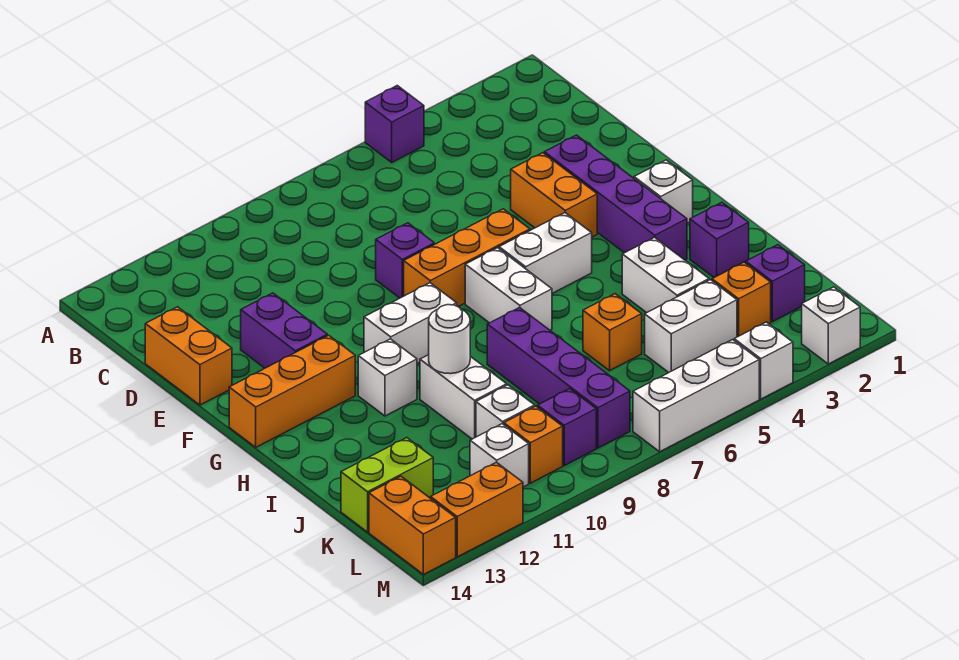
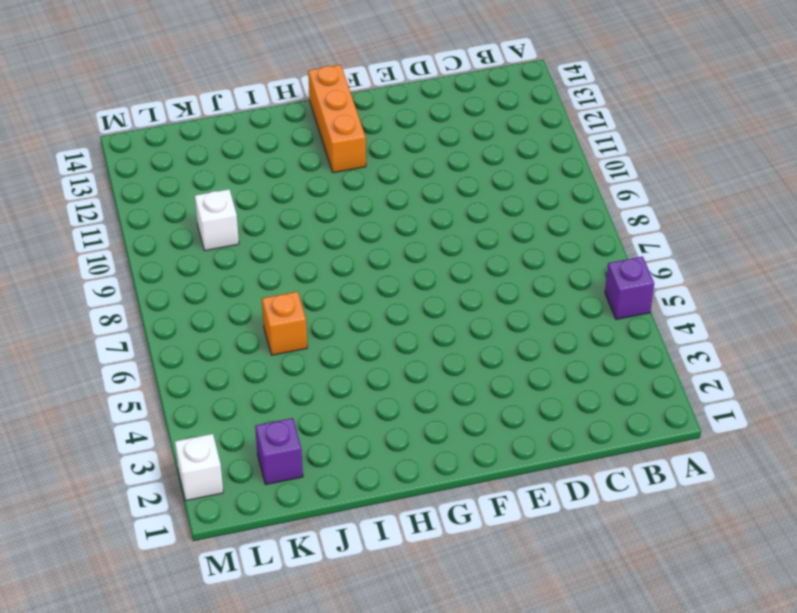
none -> orange brick D14:E14 level 1
none -> purple brick E3:H3 level 1
none -> orange brick E4:F4 level 1
none -> purple brick E8 level 1

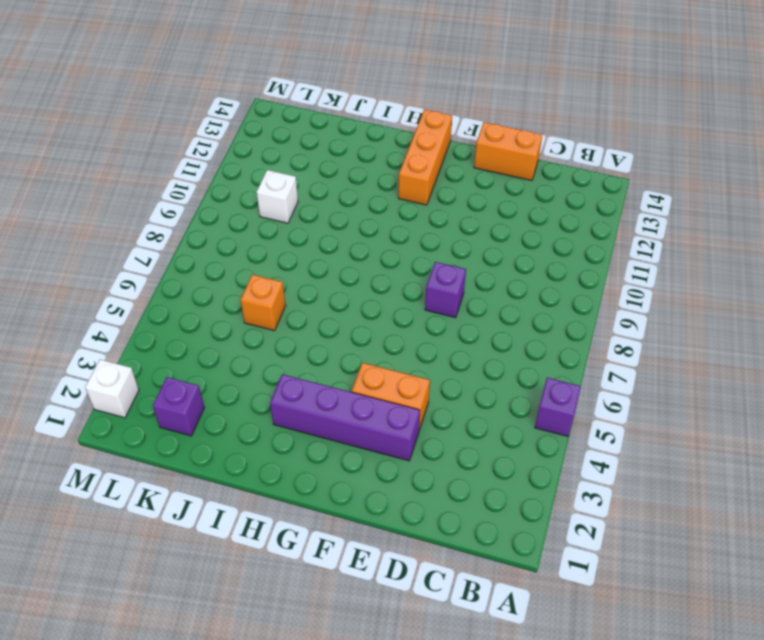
none -> purple brick E12:F12 level 1
none -> orange brick F6:F8 level 1
none -> white brick G2 level 1
none -> white brick G5:G6 level 1

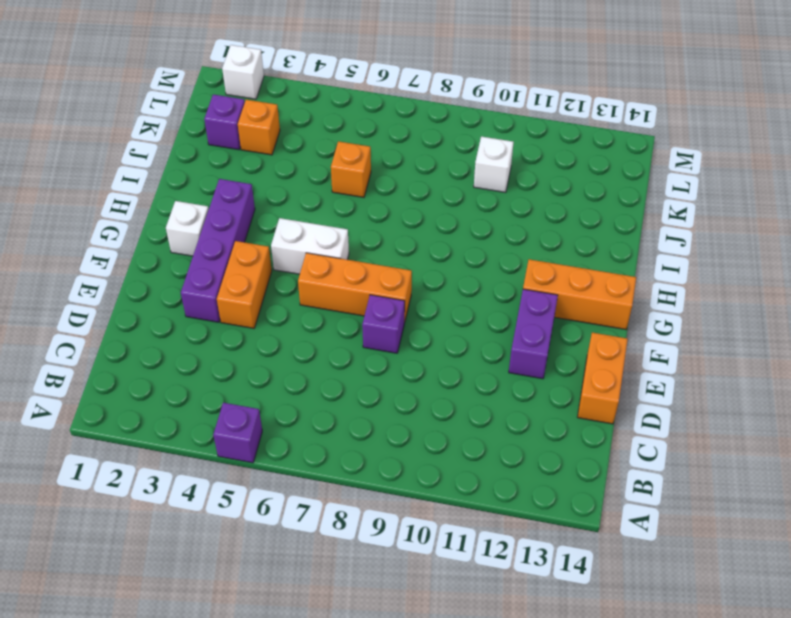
none -> white brick G7:H7 level 1
none -> white brick G9:G10 level 1
none -> white brick H11 level 1
none -> purple brick I2 level 1

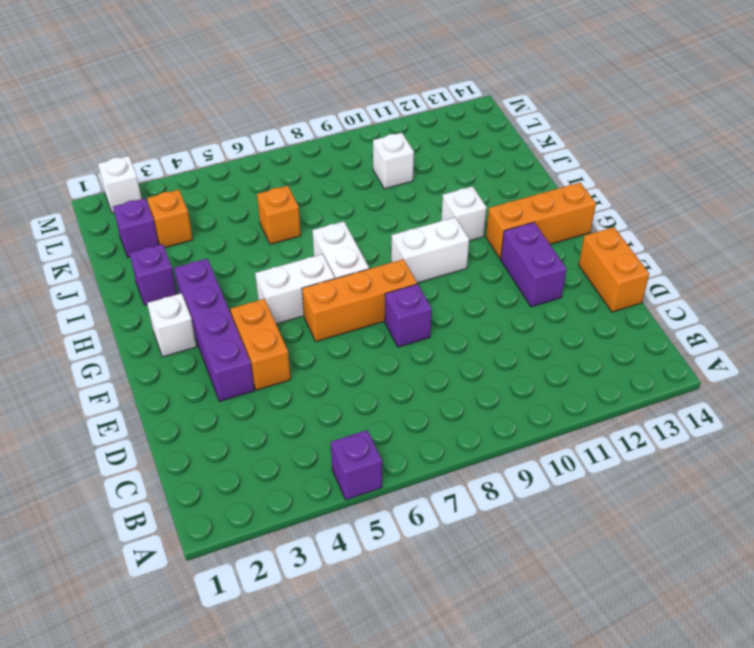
none -> white brick I4:J4 level 1
none -> purple brick I8:L8 level 1
none -> white brick I10:J10 level 1
none -> white brick K4:K5 level 1

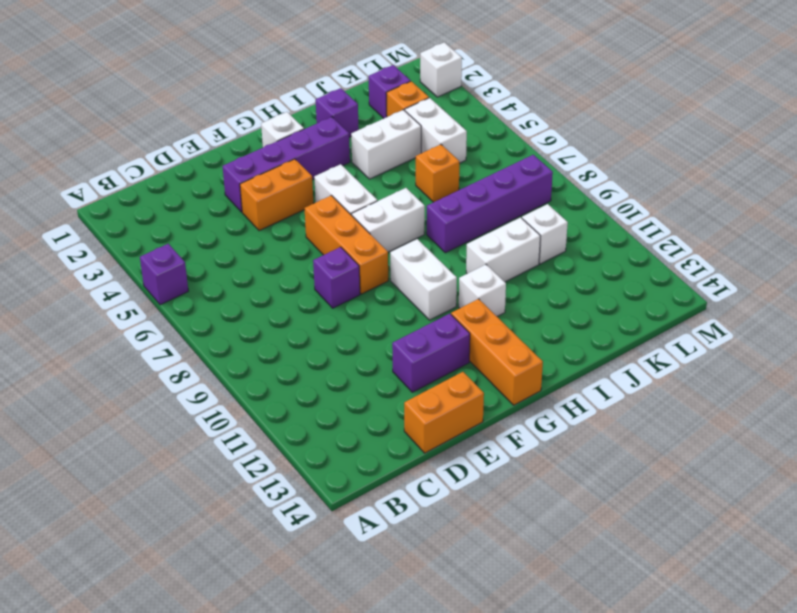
none -> lime brick K13:K14 level 1
none -> purple brick L9 level 1
none -> orange brick L10 level 1
none -> white brick L11 level 1

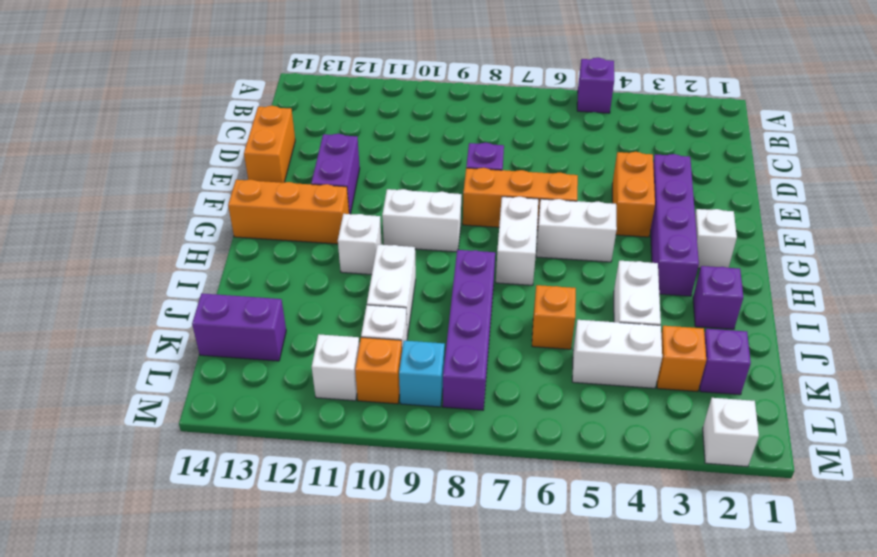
purple brick K13:K14 level 1 -> lime brick K13:K14 level 1
cyan brick L9 level 1 -> purple brick L9 level 1
none -> orange brick L14:M14 level 1
none -> white brick M4 level 1
none -> white brick M5:M7 level 1
none -> orange brick M12:M13 level 1

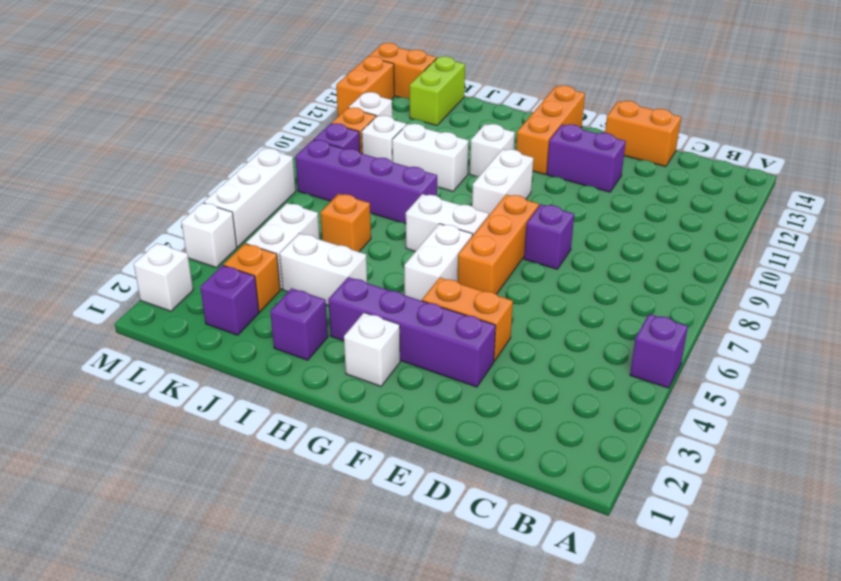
none -> white round brick I10 level 2

